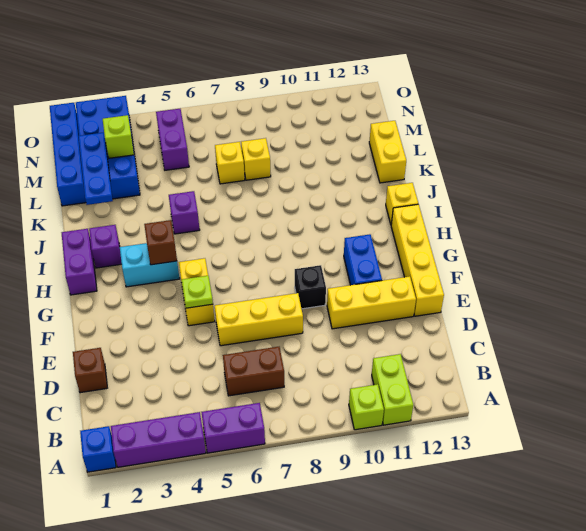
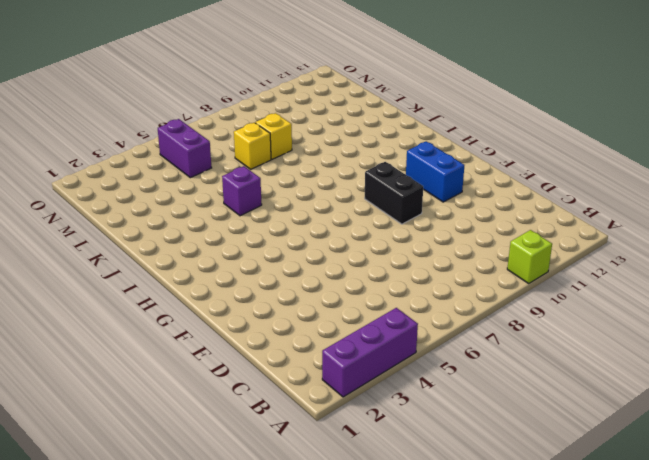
black brick F9:G9 level 1 -> black brick F9 level 1
none -> blue brick A1 level 1
none -> purple brick A5:A6 level 1
none -> lime brick A11:B11 level 1

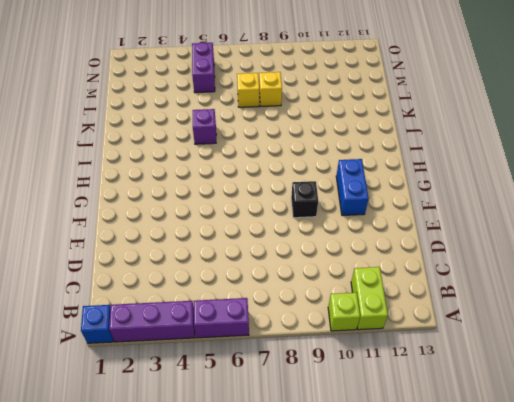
none -> brown brick C6:C7 level 1
none -> brown brick D1 level 1
none -> yellow brick E6:E8 level 1

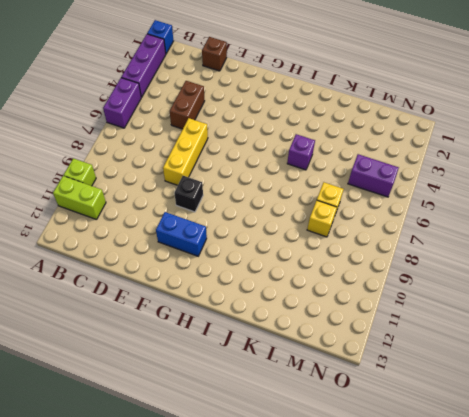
brown brick D4:D5 level 1 -> brown brick C6:C7 level 1
none -> yellow brick E10:E12 level 1
none -> yellow brick E13:H13 level 1
none -> yellow brick F5:G5 level 1

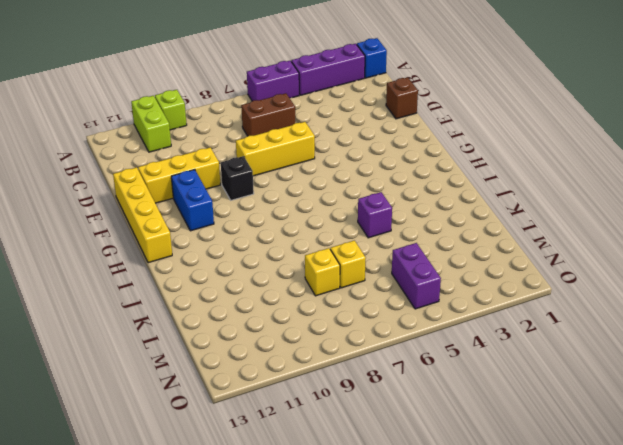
none -> yellow brick F5:G5 level 1
none -> purple brick H1:I1 level 1
none -> cyan brick H3:H4 level 1

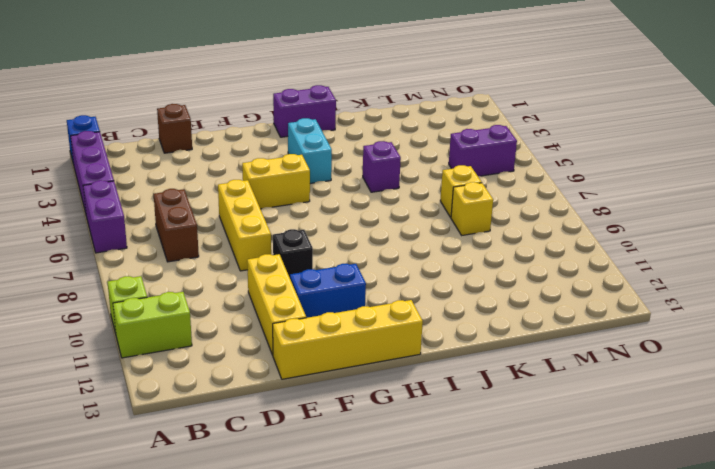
none -> purple brick I2 level 1
none -> yellow brick I13 level 1
none -> yellow brick K13:L13 level 1

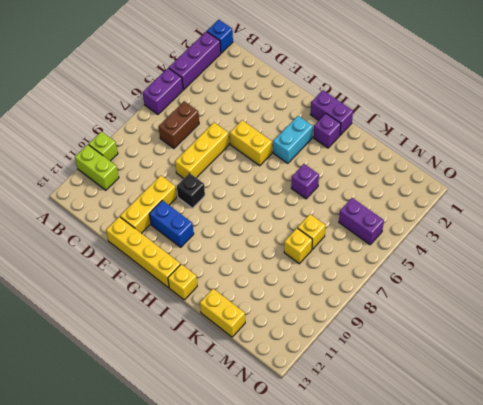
none -> brown brick D1 level 1
none -> blue brick L1:O1 level 1
none -> blue brick L2:O3 level 1

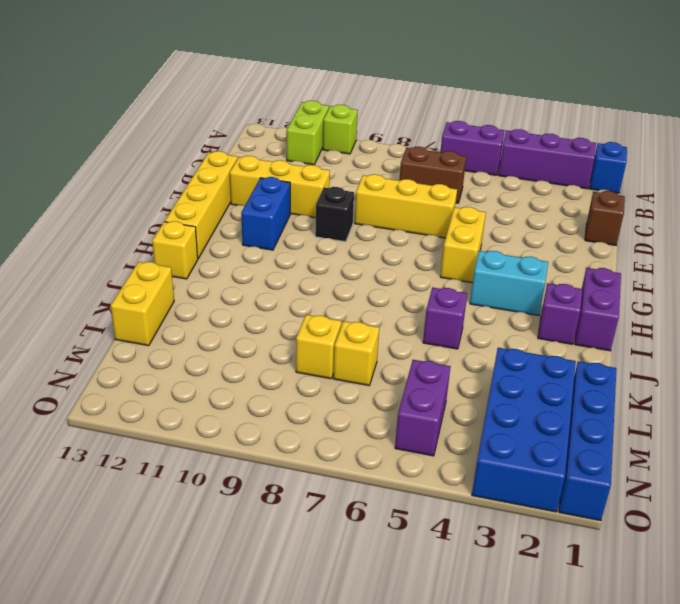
none -> lime plate F5 level 2
none -> brown brick H4 level 2
none -> blue plate K2:M2 level 2

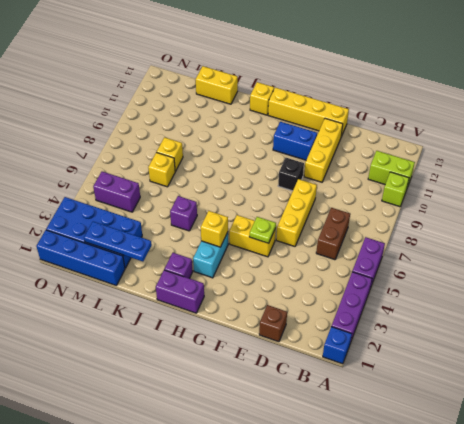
yellow brick H4 level 2 -> brown brick H4 level 2
none -> lime brick M3 level 2

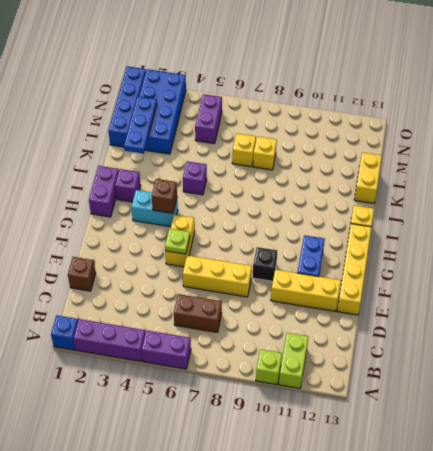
none -> lime brick M3 level 2

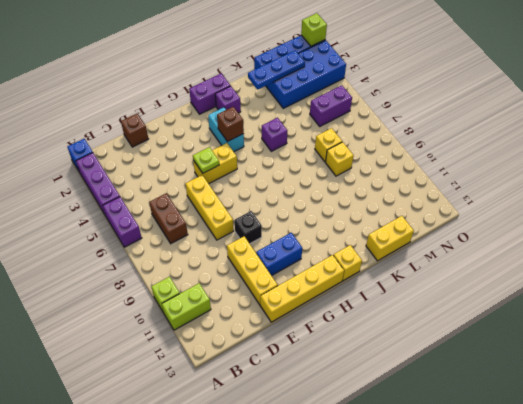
lime brick O1 level 2 -> lime brick M3 level 2

